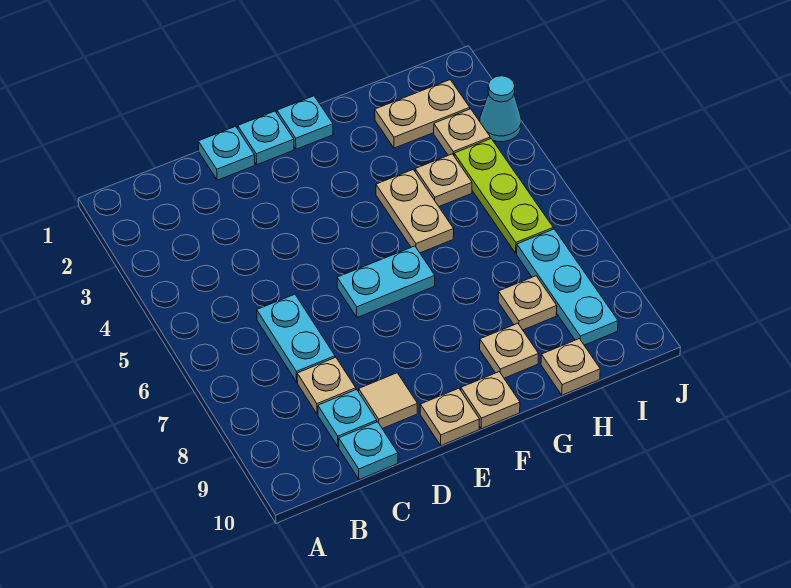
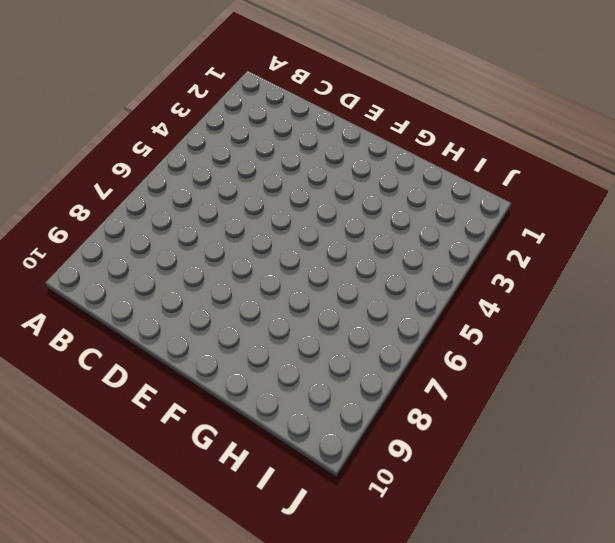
none -> cyan plate C6:C7 level 1
none -> tan plate C8 level 1
none -> cyan plate C9 level 1

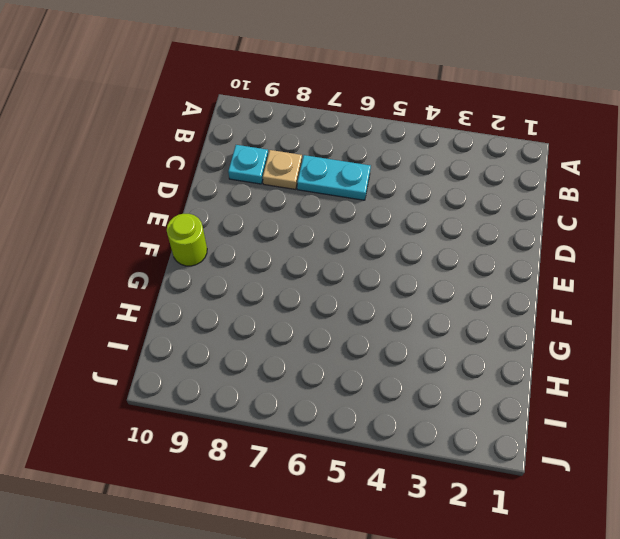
lime round brick F10 level 1 -> tan plate F10 level 1
none -> cyan plate C10 level 1
none -> cyan plate D1 level 1
none -> tan tile D9 level 1

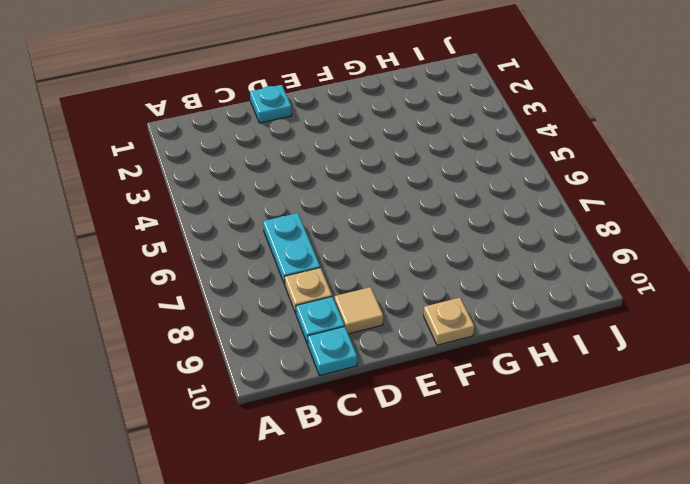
none -> cyan plate E1 level 1
none -> cyan plate E6:F6 level 1
none -> tan plate E10 level 1

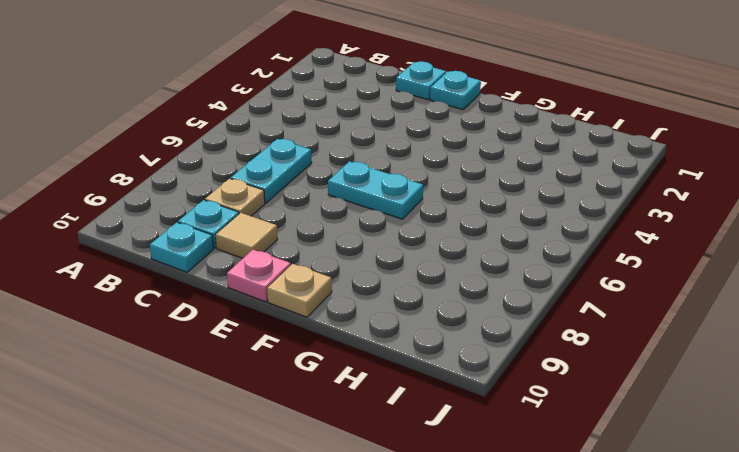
pink plate E10 level 1 -> tan plate E10 level 1
none -> cyan plate F1 level 1
none -> tan plate G4:G5 level 1
none -> tan plate G9 level 1

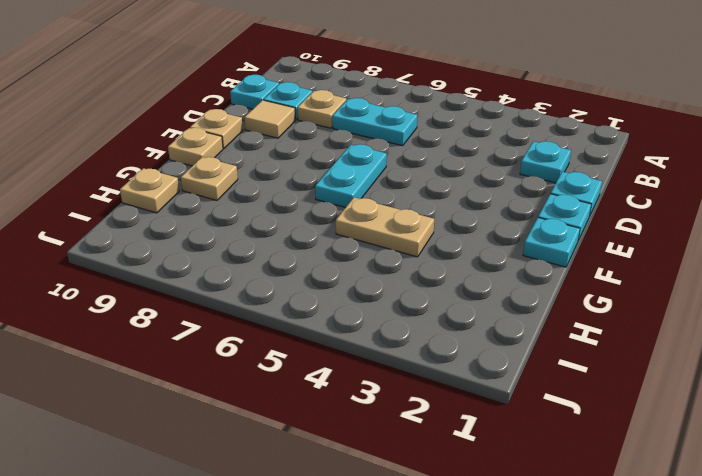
cyan plate C2 level 1 -> none
none -> tan plate H2:I2 level 1
none -> tan plate H4 level 1
none -> tan plate H8 level 1

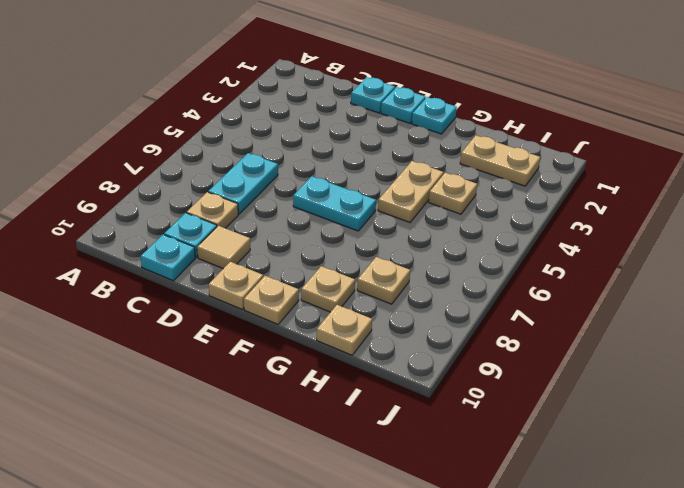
none -> tan plate I3 level 1
none -> lime plate I4:I6 level 1
none -> cyan plate I7:I9 level 1

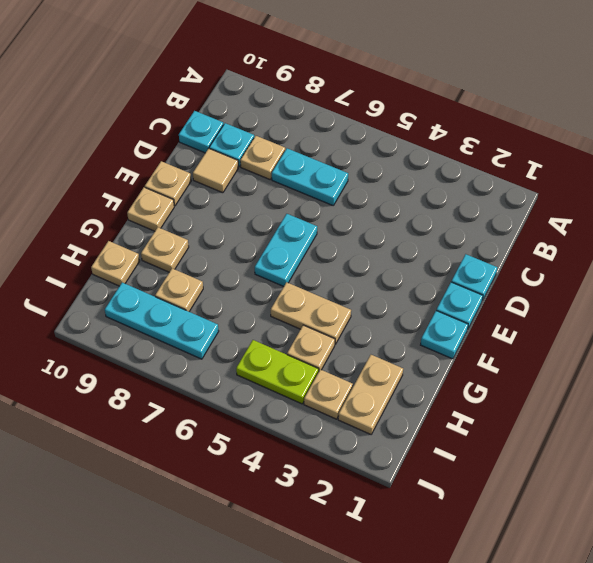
lime plate I4:I5 level 1 -> lime plate I4:I6 level 1
none -> cyan cone J3 level 1

